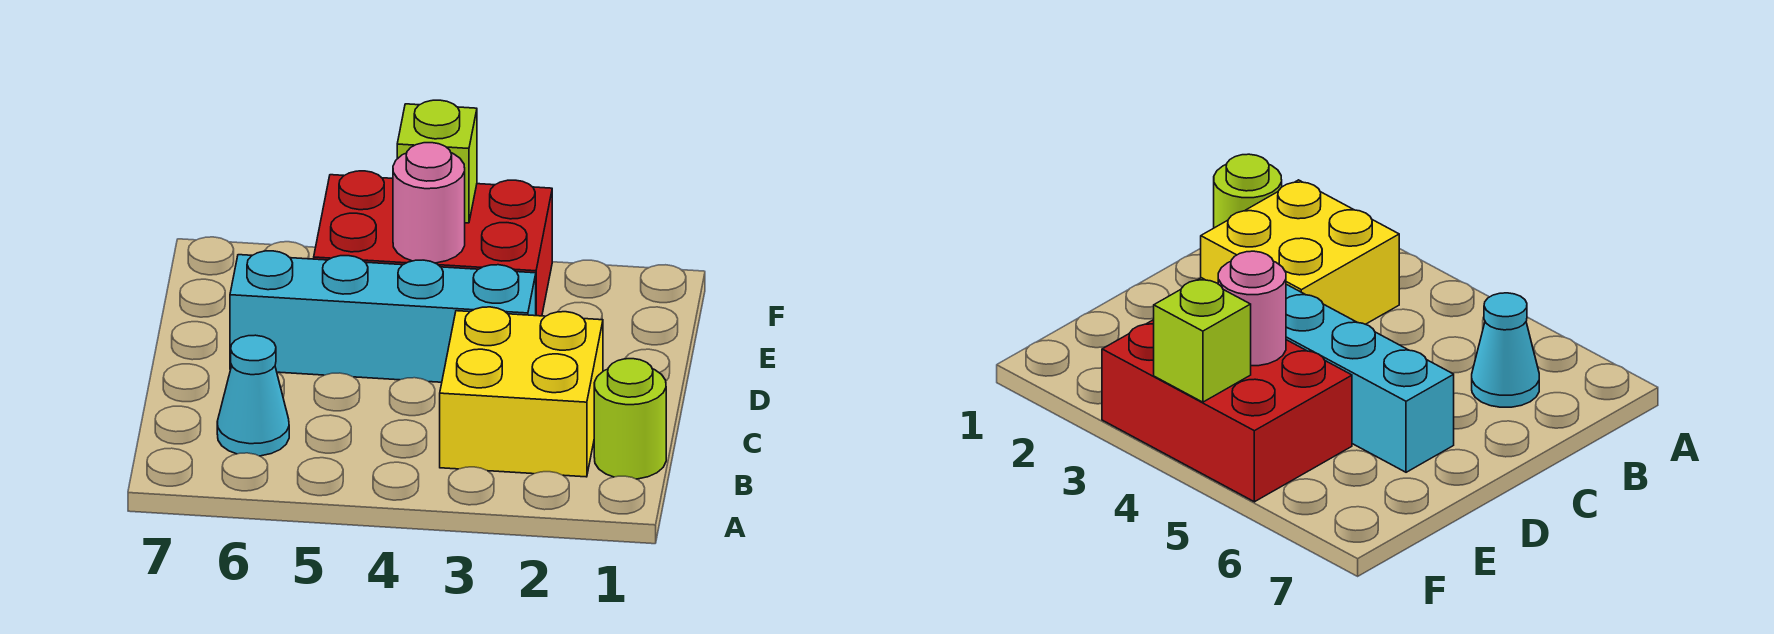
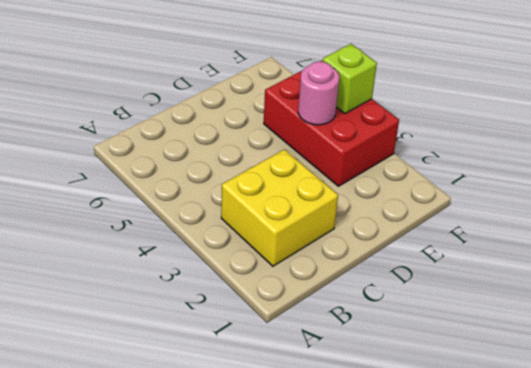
none -> lime round brick B1 level 1
none -> cyan cone B6 level 1

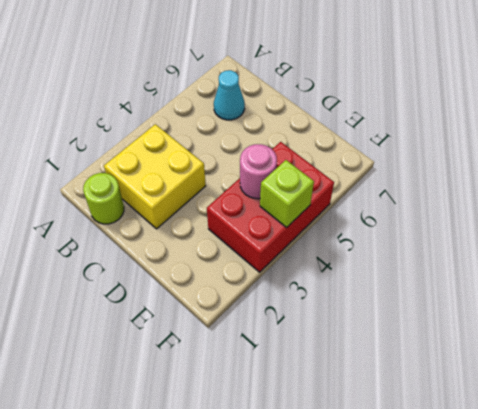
none -> cyan brick D3:D6 level 1

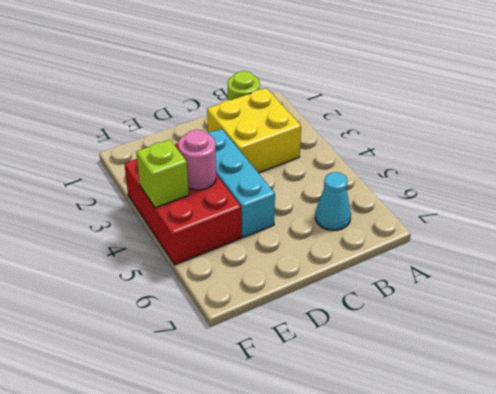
cyan brick D3:D5 level 1 -> cyan brick D3:D6 level 1

